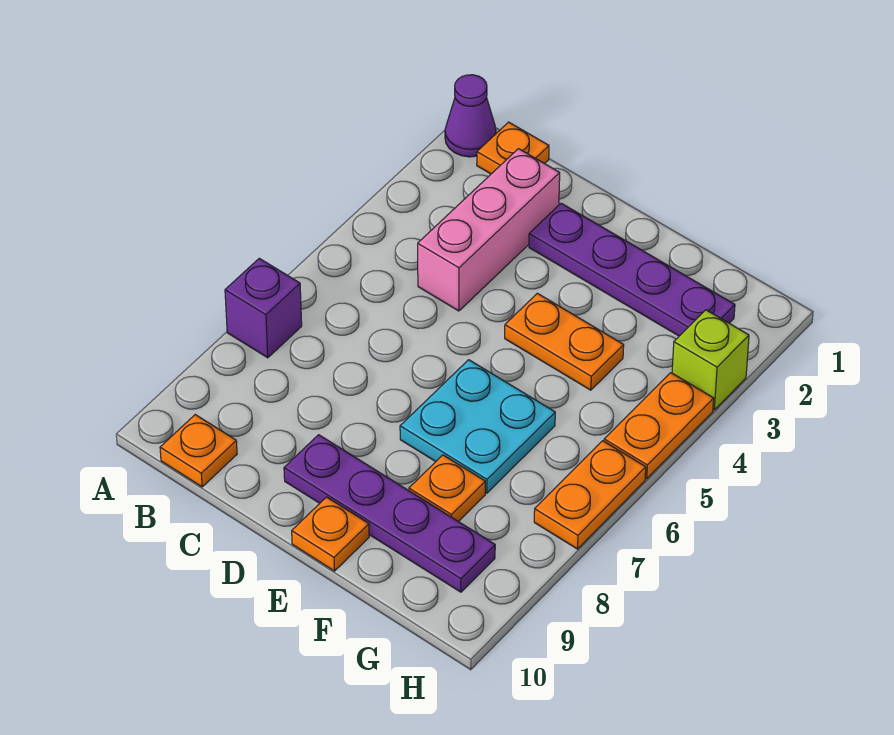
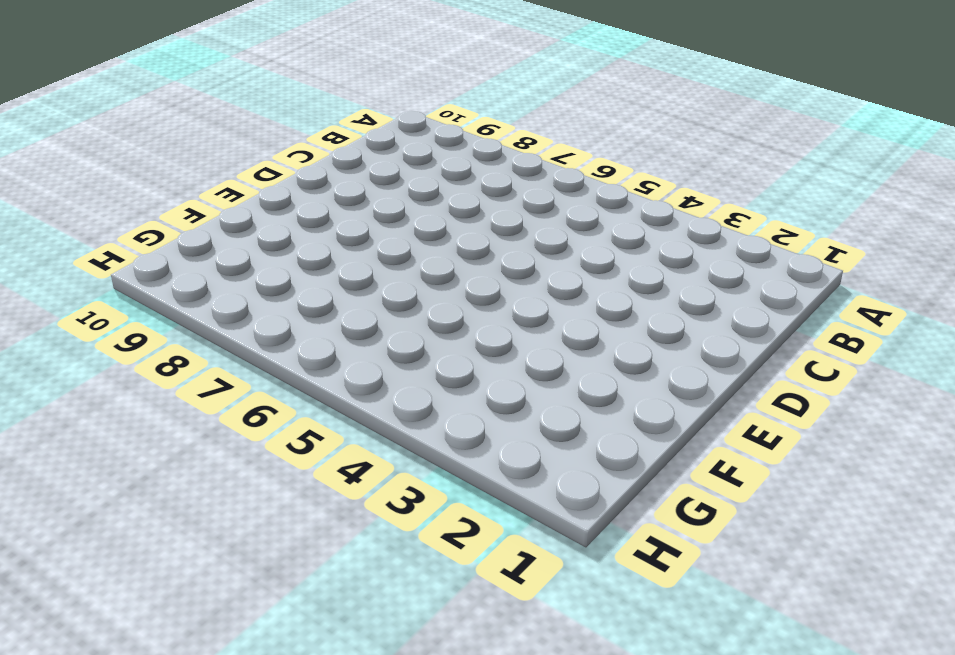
none -> purple cone A1 level 1
none -> purple brick A7 level 1
none -> orange plate B1 level 1

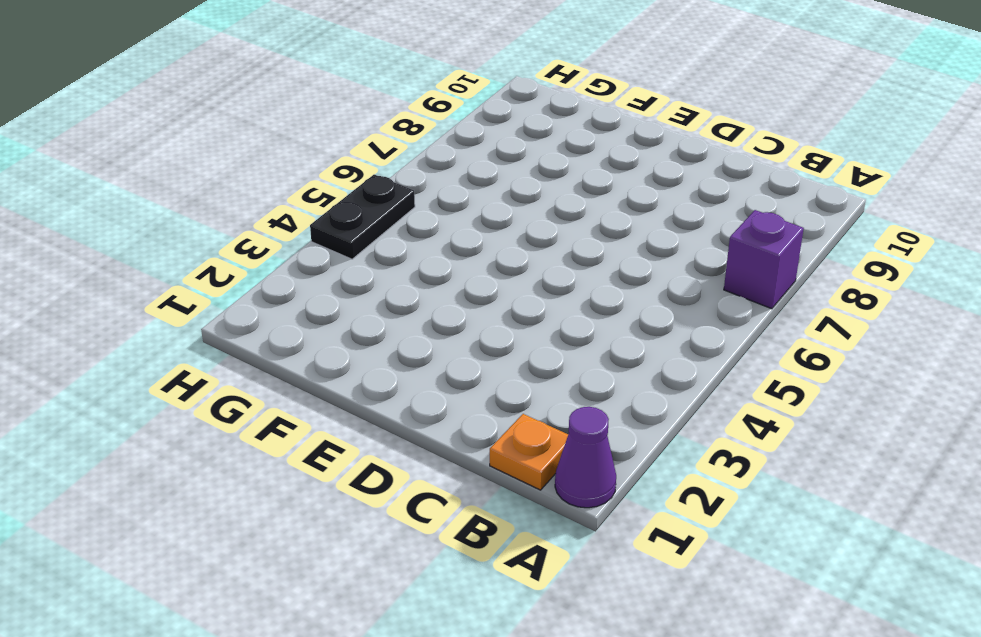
black plate H4:H5 level 1 -> orange plate H4:H5 level 1
none -> orange plate B10 level 1
none -> pink brick C2:C4 level 1
none -> purple plate D2:G2 level 1

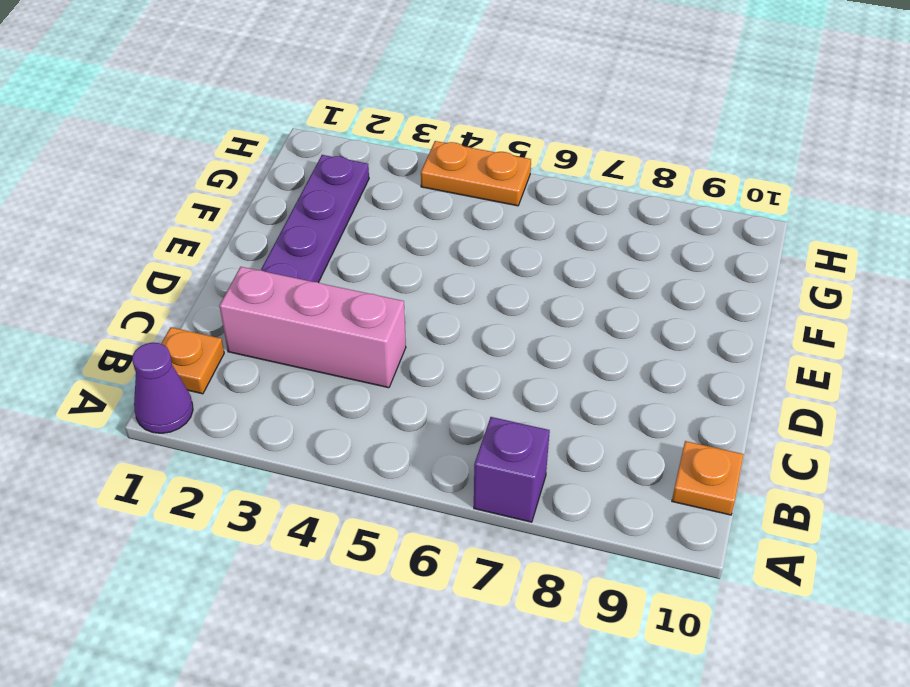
none -> purple plate D9:G9 level 1
none -> orange plate E4:F4 level 1
none -> cyan plate E6:F7 level 1

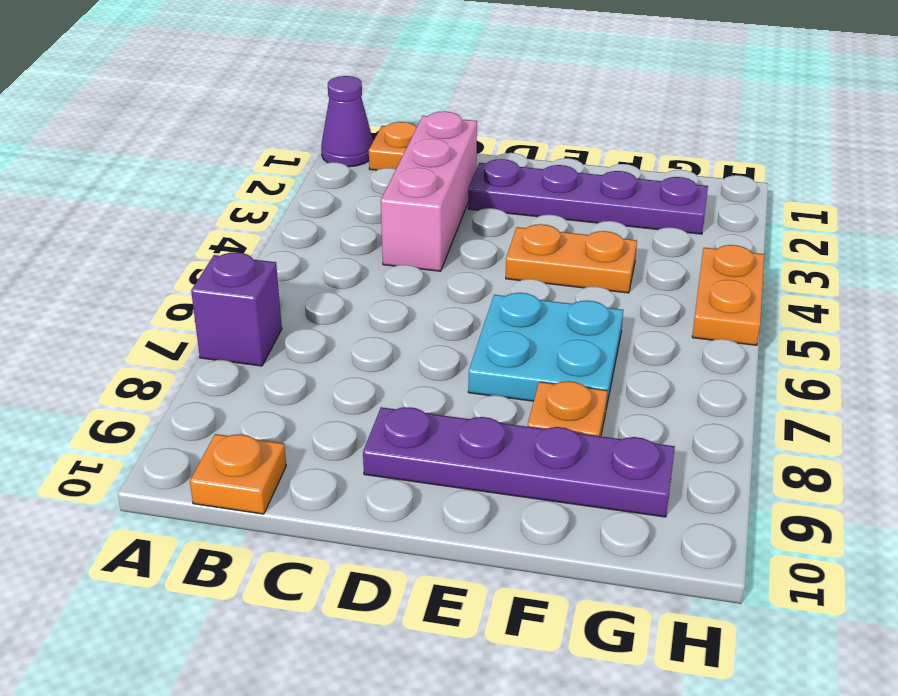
none -> orange plate E10 level 1
none -> lime brick H3 level 1
none -> orange plate H6:H7 level 1

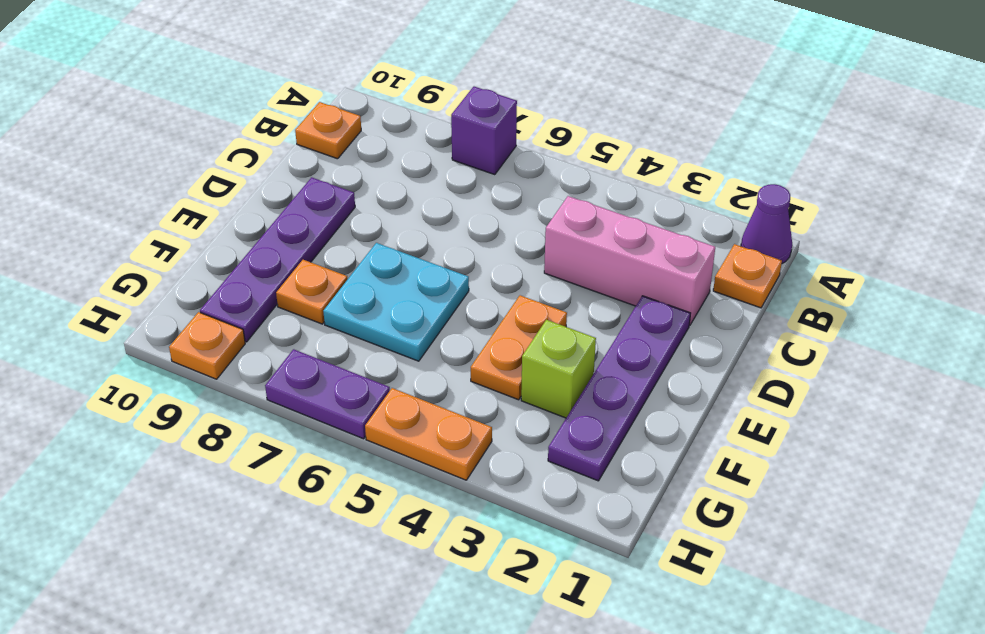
lime brick F3 level 1 -> lime brick H3 level 1
purple plate H6:H7 level 1 -> orange plate H6:H7 level 1
orange plate H9 level 1 -> orange plate E10 level 1

